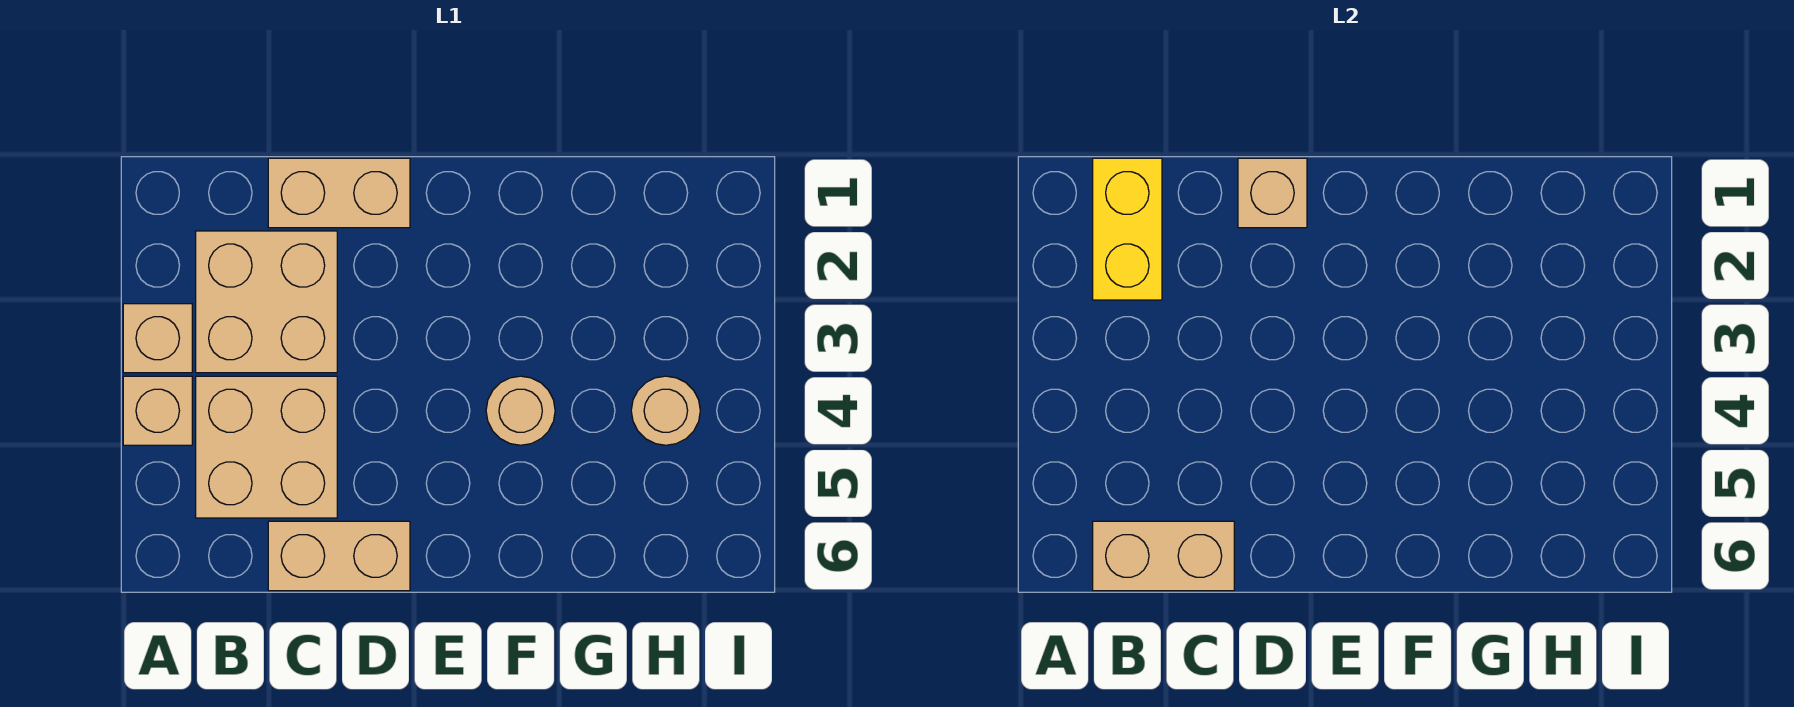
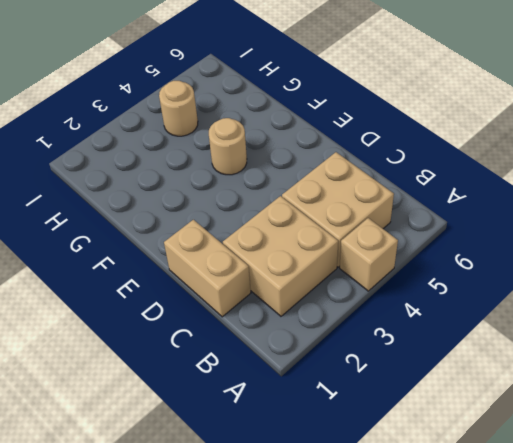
none -> tan brick A3 level 1
none -> tan brick C6:D6 level 1

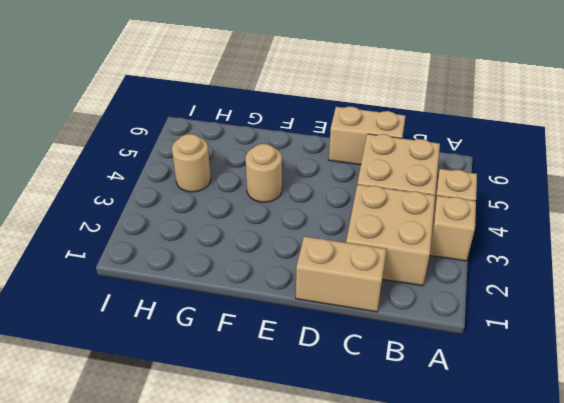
none -> yellow brick B1:B2 level 2
none -> tan brick B6:C6 level 2

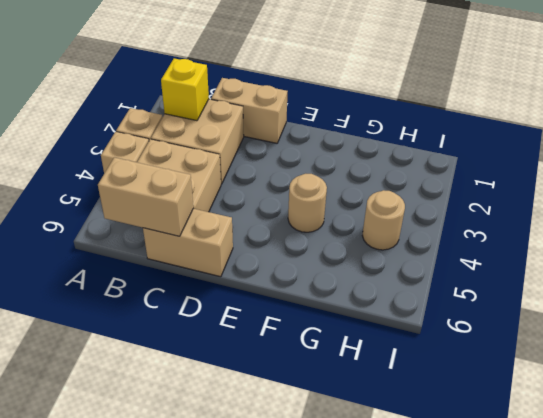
yellow brick B2 level 2 -> yellow brick B1:B2 level 2
none -> tan brick D1 level 2

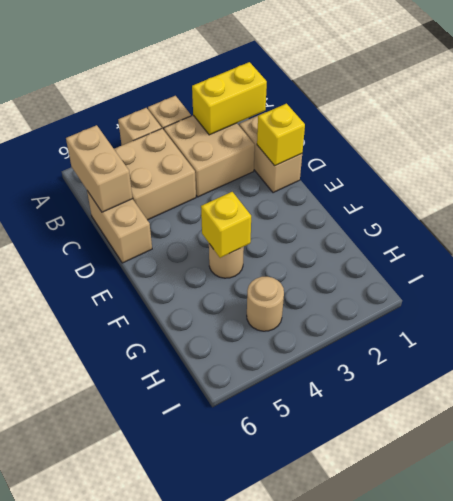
yellow brick D1 level 2 -> tan brick D1 level 2
yellow brick F4 level 2 -> none

